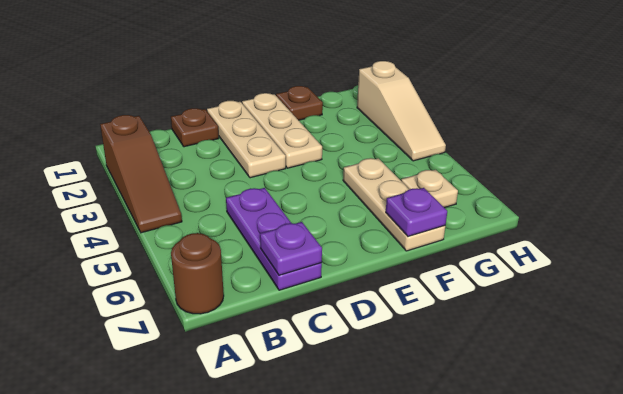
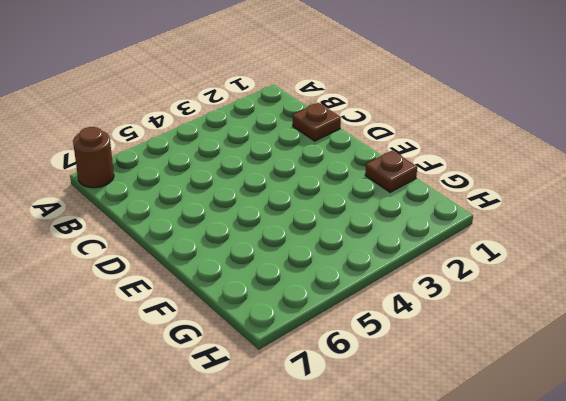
none -> brown slope A2:A4 level 1 top 2
none -> purple plate C5:C7 level 1
none -> tan plate D1:D3 level 1

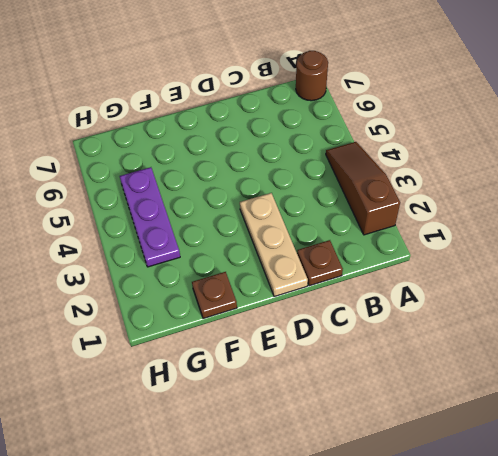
purple plate G3:G5 level 1 -> purple plate C5:C7 level 1
none -> tan plate E1:E3 level 1
none -> tan plate F5:F7 level 1
none -> tan plate G6 level 1

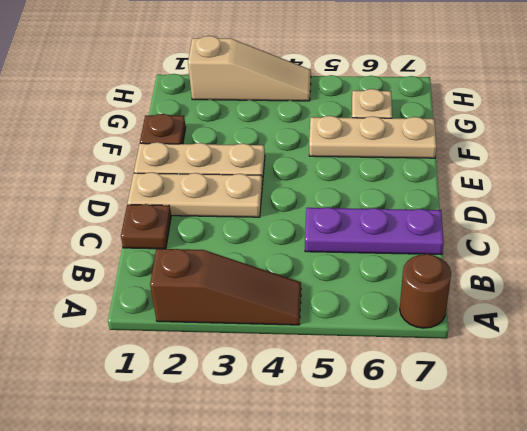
none -> purple plate C7 level 2
none -> purple plate F7 level 2

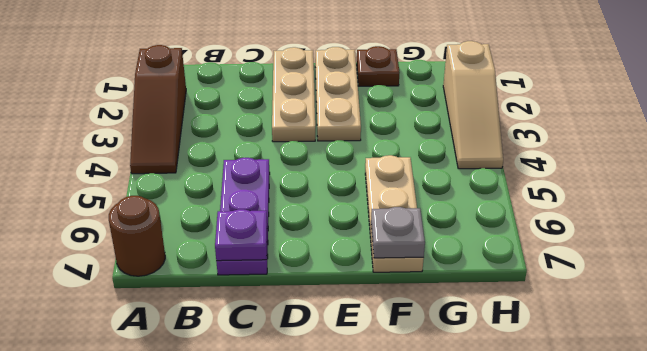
grey plate F7 level 2 -> purple plate F7 level 2
none -> brown plate C1 level 1
none -> tan plate G6 level 1

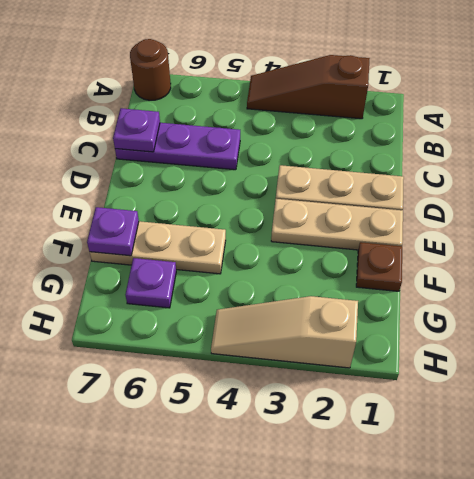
purple plate G6 level 1 -> tan plate G6 level 1
none -> brown plate C1 level 1

